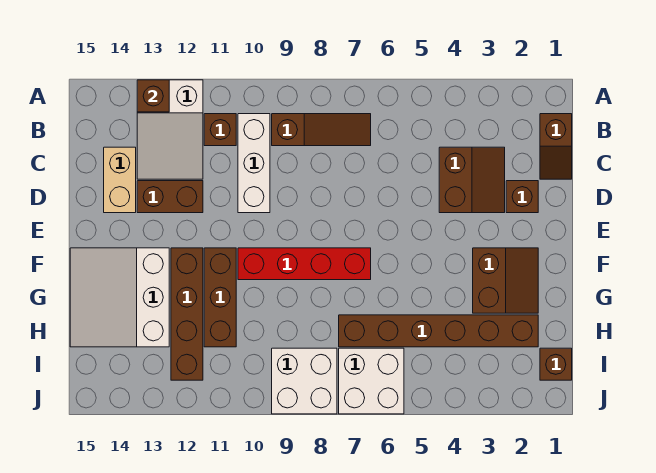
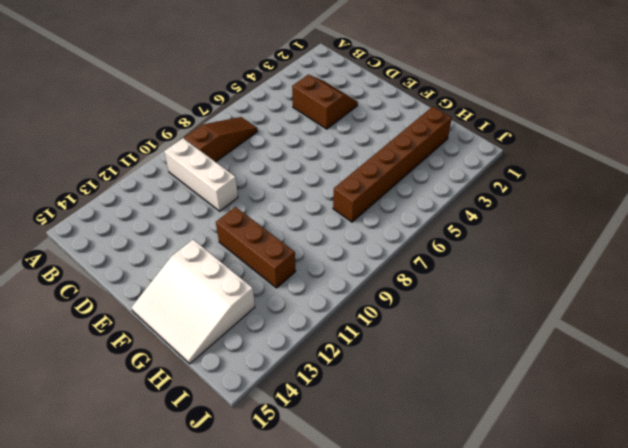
none -> white slope A12:C13 level 1 top A
none -> brown slope B1:C1 level 1 top B
none -> brown brick B11 level 1

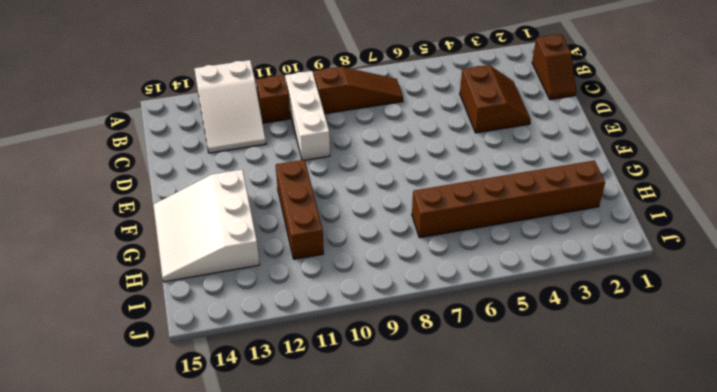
none -> tan brick C14:D14 level 1
none -> brown brick D2 level 1
none -> brown brick D12:D13 level 1

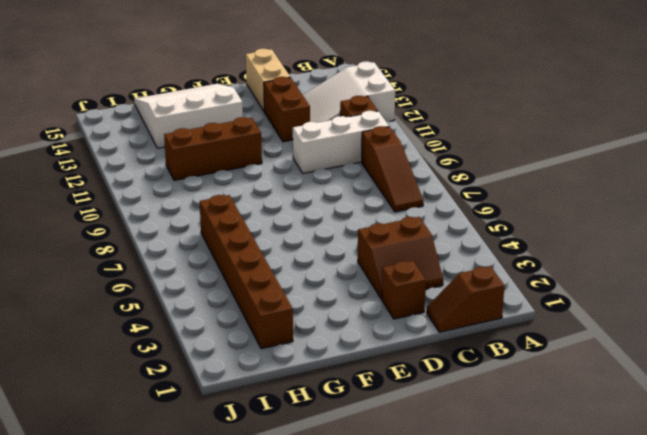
tan brick D14:D15 level 1 -> tan brick C14:D14 level 1
none -> brown slope F2:G3 level 1 top 3
none -> red brick F7:F10 level 1
none -> brown brick F12:I12 level 1

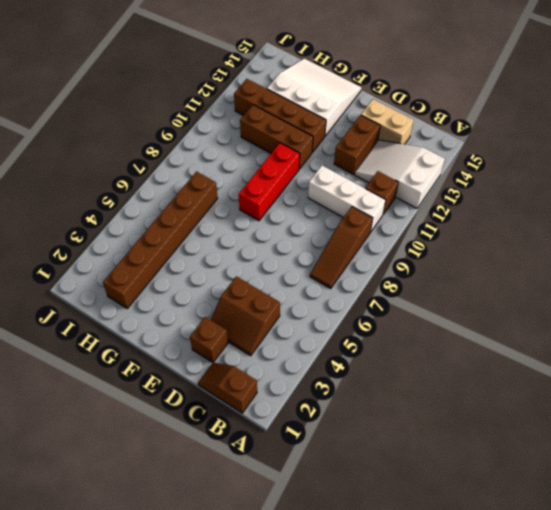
red brick F8:F10 level 1 -> red brick F7:F10 level 1
none -> brown slope F2:G3 level 1 top 3
none -> brown brick I1 level 1
none -> white brick I6:J7 level 1

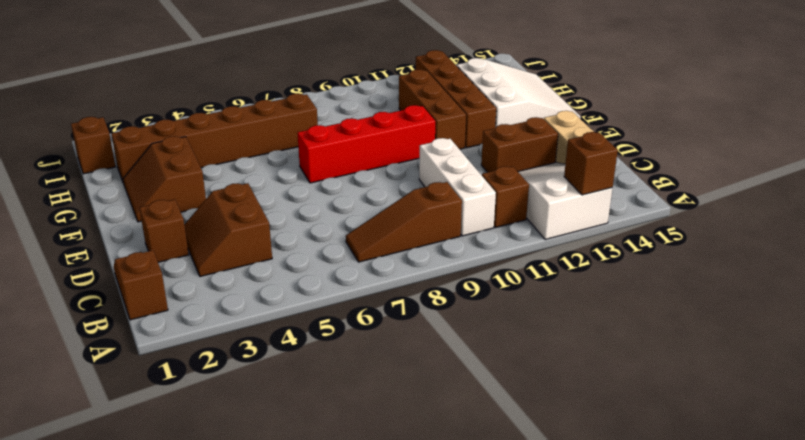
none -> white brick I6:J7 level 1
none -> white brick I8:J9 level 1

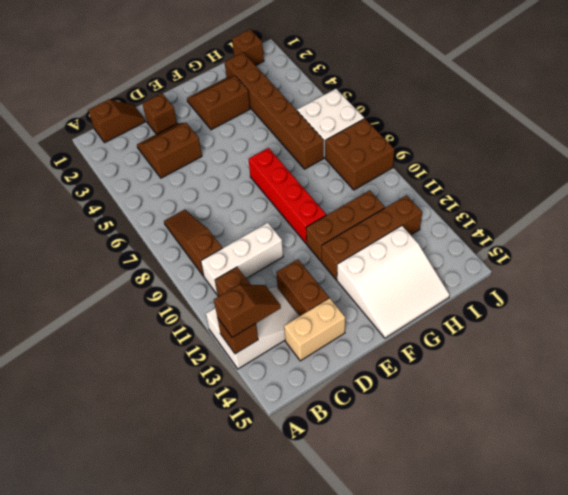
brown slope A13:B13 level 3 top A -> none
brown brick I8:J9 level 1 -> white brick I8:J9 level 1

